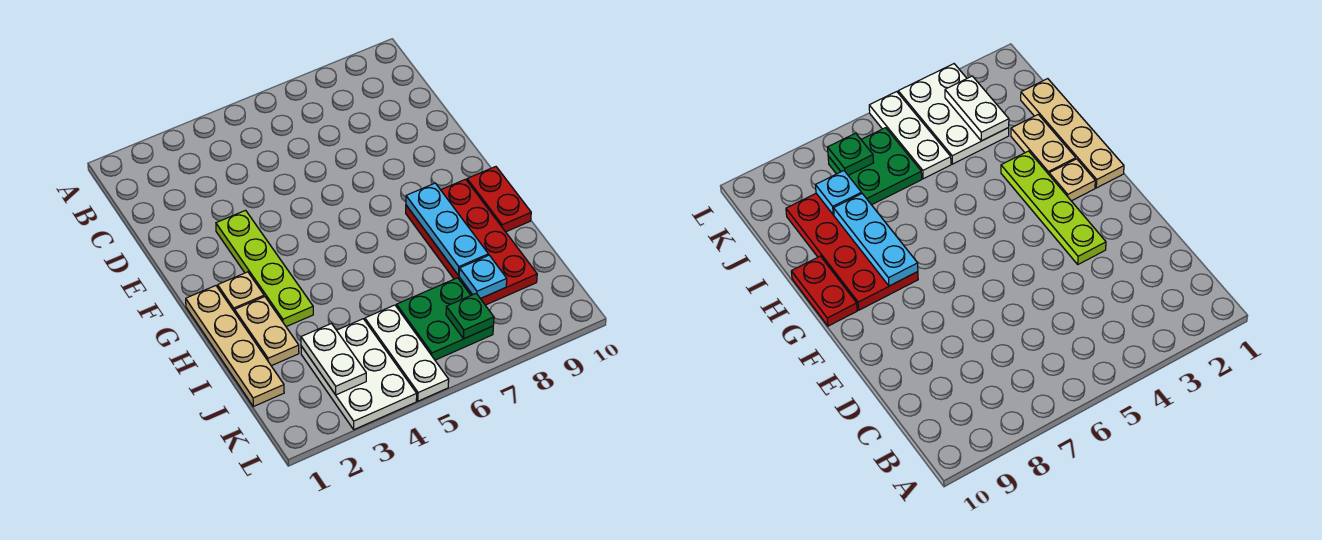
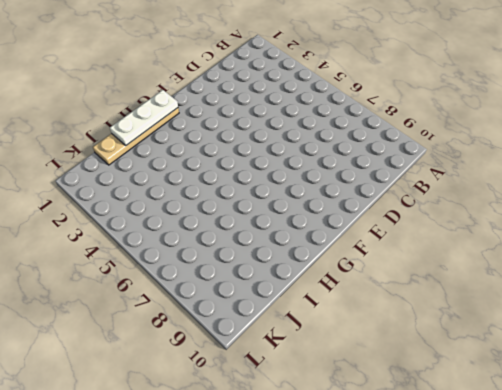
white plate G1:I1 level 2 -> white plate J5:L5 level 1
none -> lime plate E3:H3 level 1
none -> tan plate G2 level 1
none -> red plate G8:J9 level 1

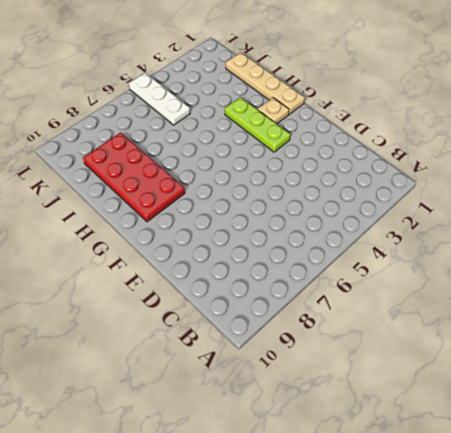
lime plate F3:H3 level 1 -> lime plate E3:H3 level 1
none -> red plate G10:H10 level 1
none -> tan plate H2:I2 level 1
none -> white plate J3:L4 level 1

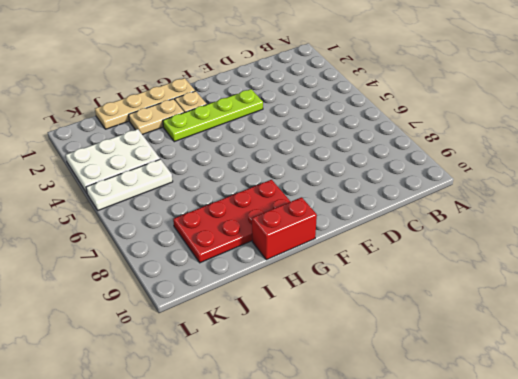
red brick G10:H10 level 1 -> red plate G10:H10 level 1
none -> green plate J6:K7 level 1
none -> cyan plate G8:I8 level 2
none -> white plate J3:K3 level 2

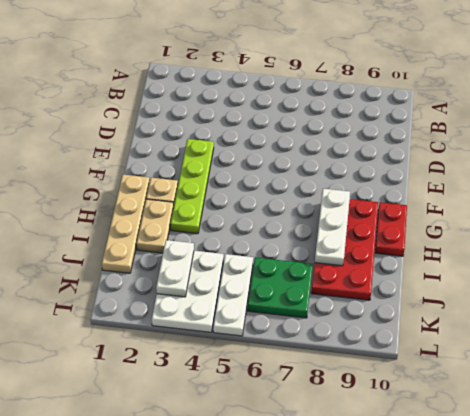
white plate G8:I8 level 2 -> cyan plate G8:I8 level 2
none -> cyan plate J8 level 2
none -> green plate K7 level 2

